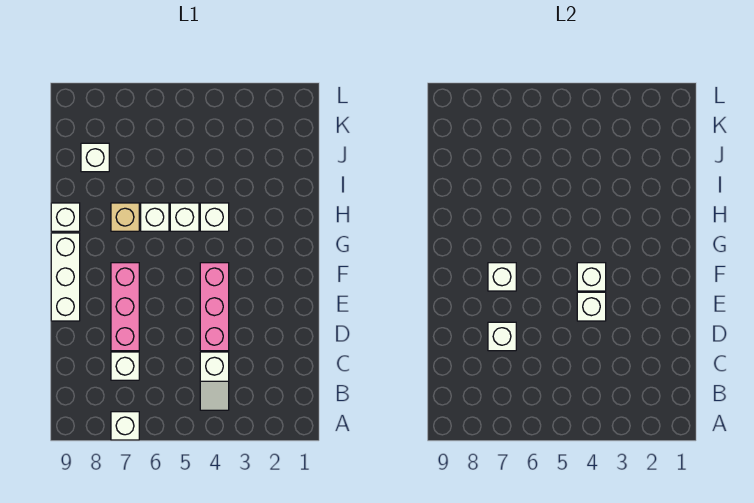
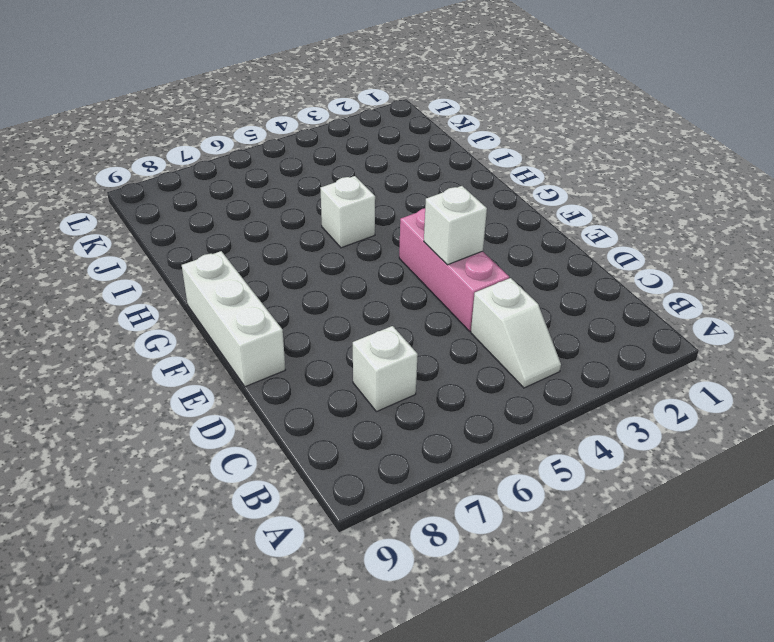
none -> white brick A7 level 1
none -> pink brick D7:F7 level 1
none -> white brick H4 level 1

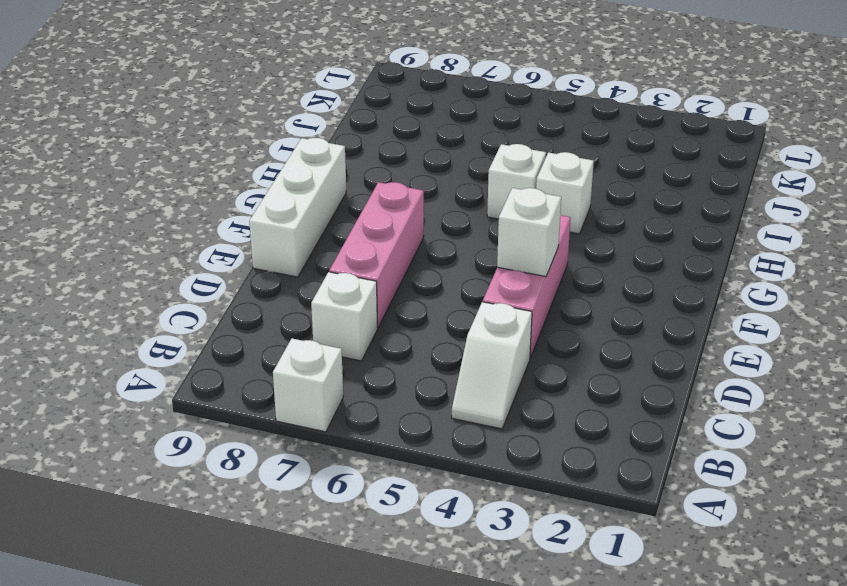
none -> white brick H6 level 1
none -> tan brick H7 level 1
none -> white brick H9 level 1

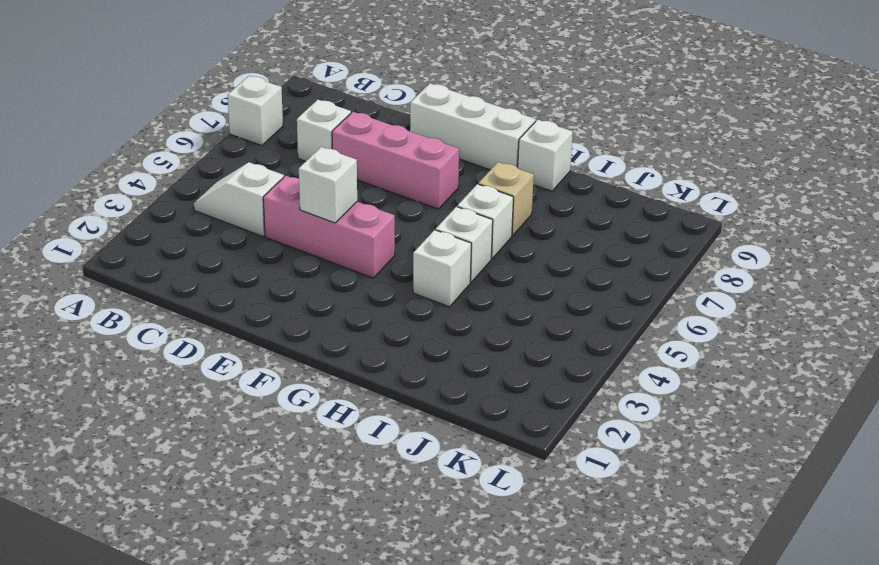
none -> white brick J8 level 1
none -> white brick D7 level 2
none -> white brick F4 level 2

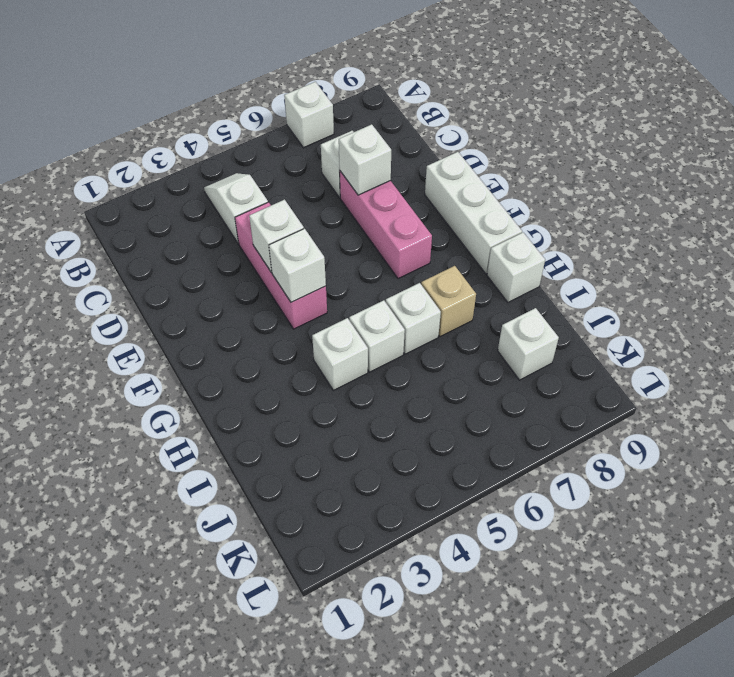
none -> white brick F7 level 2

